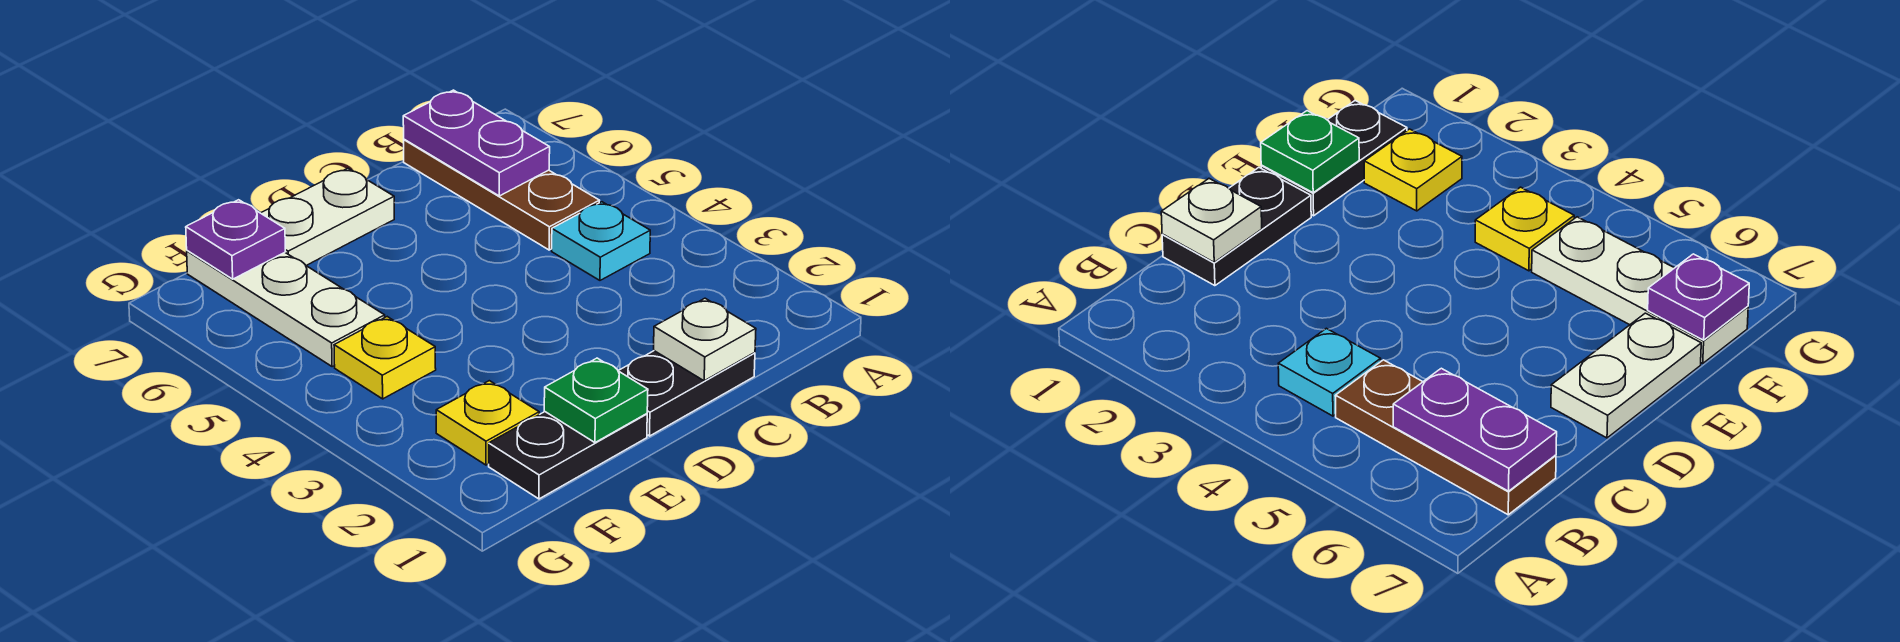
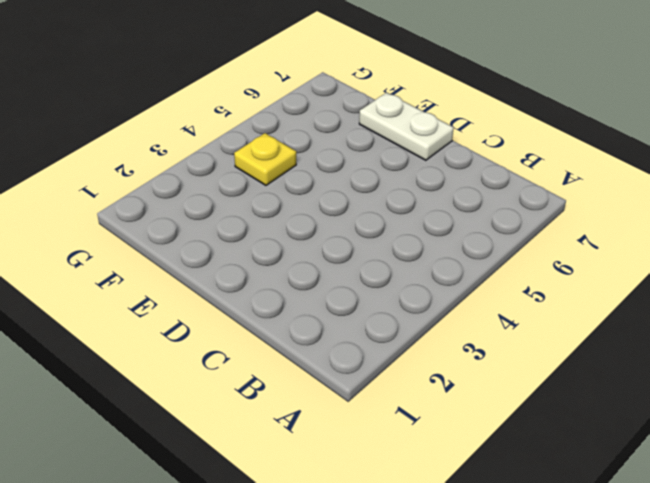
none -> cyan plate B4 level 1
none -> brown plate B5:B7 level 1
none -> black plate C1:D1 level 1

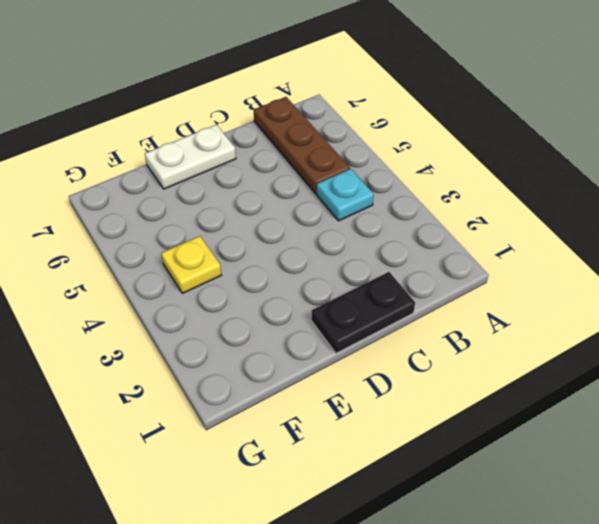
none -> black plate E1:F1 level 1
none -> yellow plate F2 level 1
none -> white plate F5:F7 level 1

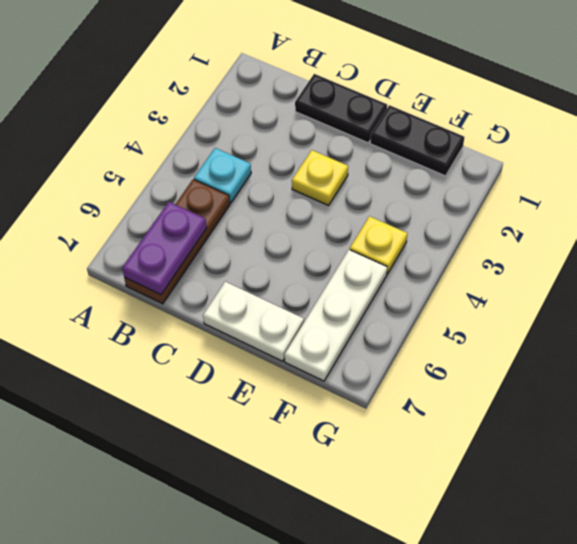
yellow plate D3 level 1 -> yellow plate F2 level 1
none -> white plate C1 level 2
none -> green plate E1 level 2
none -> purple plate F7 level 2

